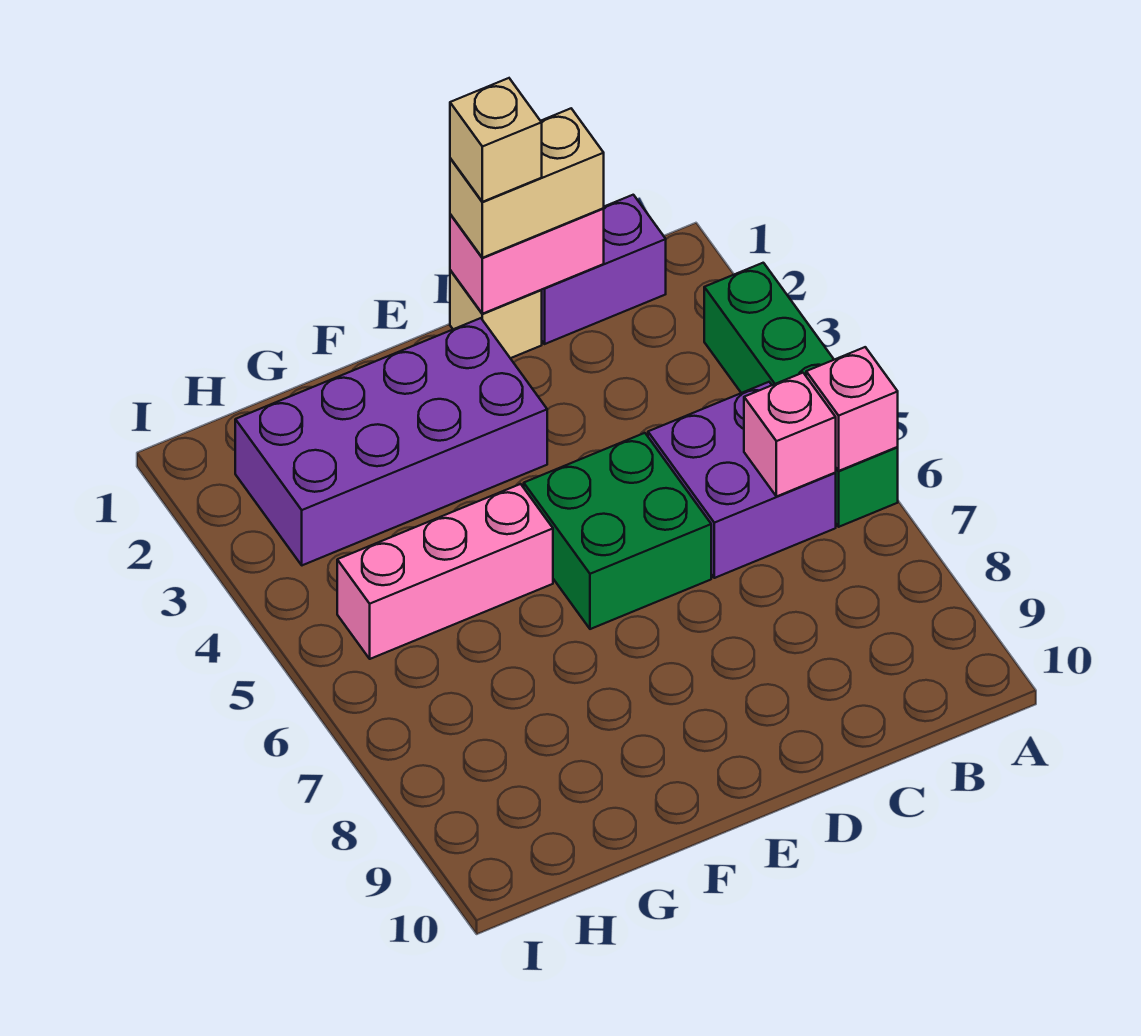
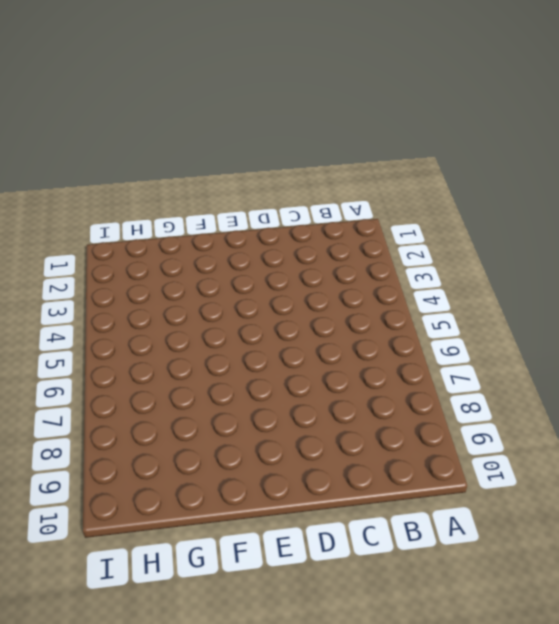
none -> green brick A3:A6 level 1
none -> purple brick B1:C1 level 1
none -> purple brick B5:C6 level 1

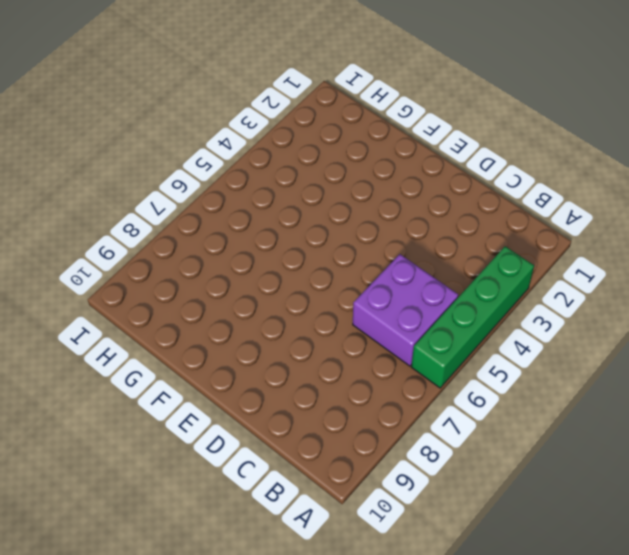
none -> purple brick B1:C1 level 1
none -> tan brick D1 level 1
none -> green brick D5:E6 level 1

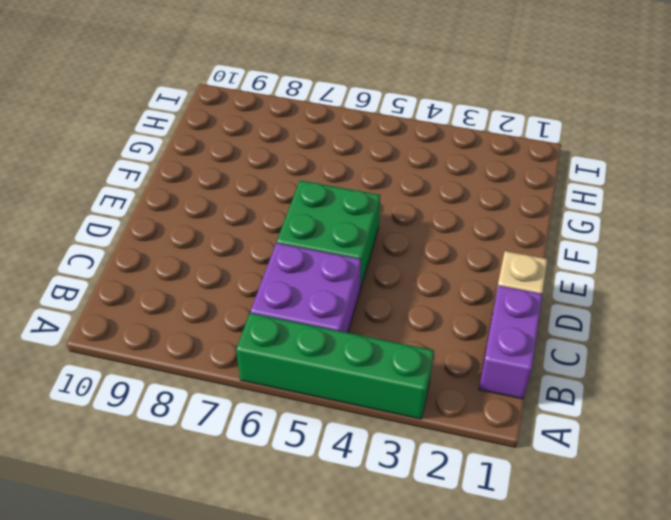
none -> purple brick E2:H3 level 1
none -> pink brick F5:H5 level 1
none -> pink brick A6 level 2

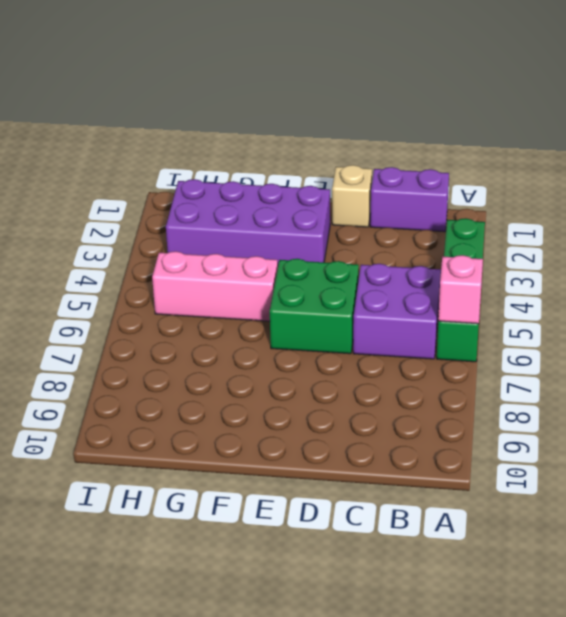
none -> pink brick B6 level 2
none -> pink brick C1:D1 level 2
none -> tan brick C1:D1 level 3

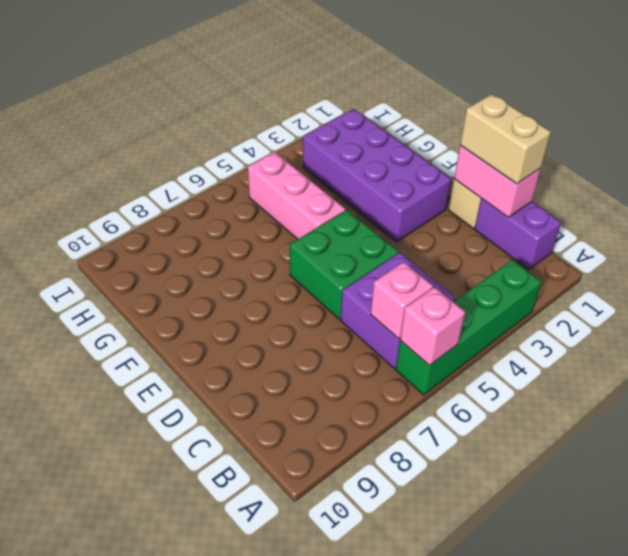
none -> tan brick D1 level 4

